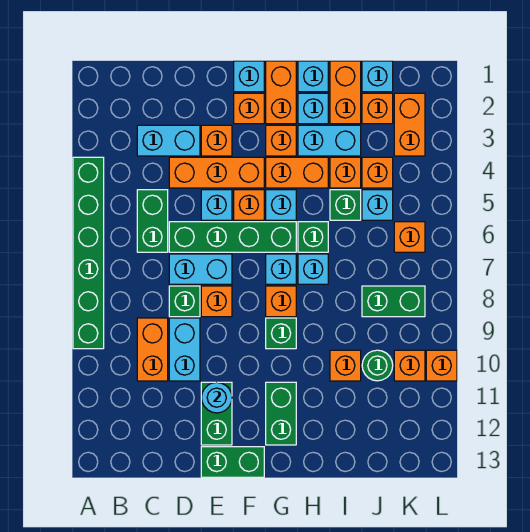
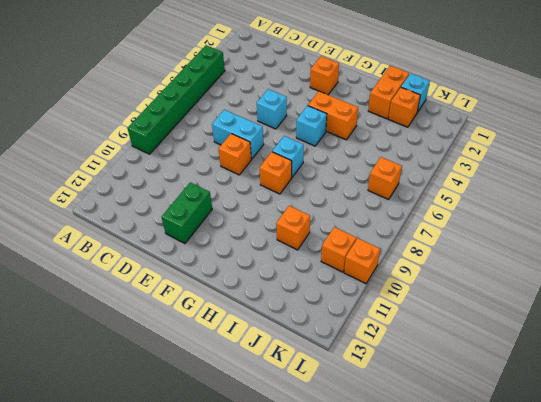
none -> cyan brick C3:D3 level 1
none -> green brick C5:C6 level 1
none -> orange brick C9:C10 level 1
none -> orange brick D4:F4 level 1

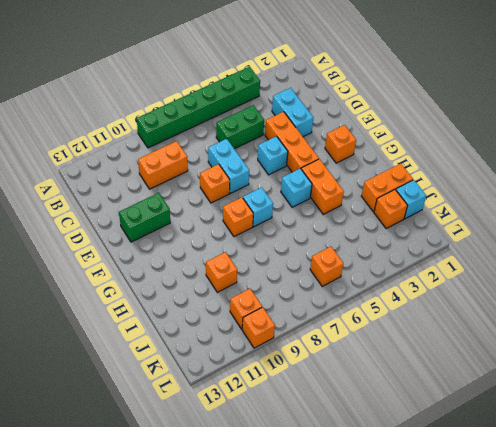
none -> green brick D6:G6 level 1
none -> green brick D8 level 1
none -> cyan brick D9:D10 level 1
none -> orange brick E3 level 1

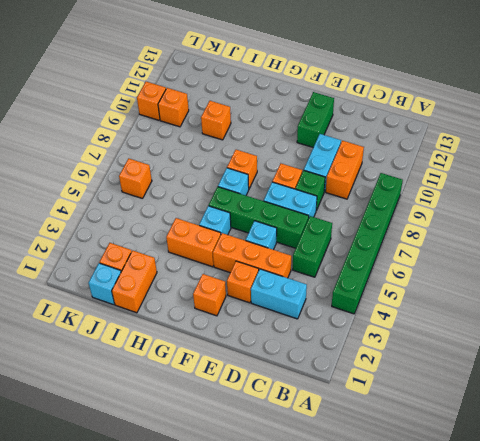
none -> green brick E13:F13 level 1
none -> cyan brick F1 level 1
none -> orange brick F5 level 1
none -> orange brick G1:G2 level 1

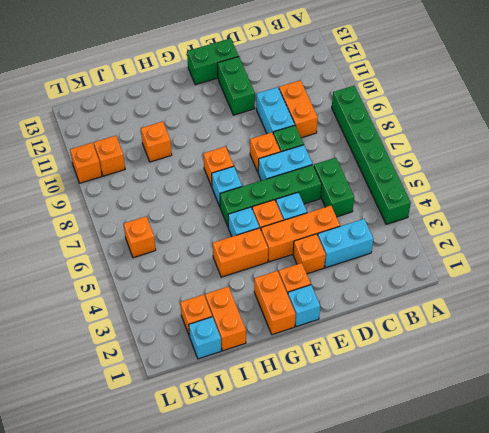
none -> orange brick G3 level 1
none -> green brick G9 level 1
none -> green brick G11:G12 level 1
none -> cyan brick H1 level 1

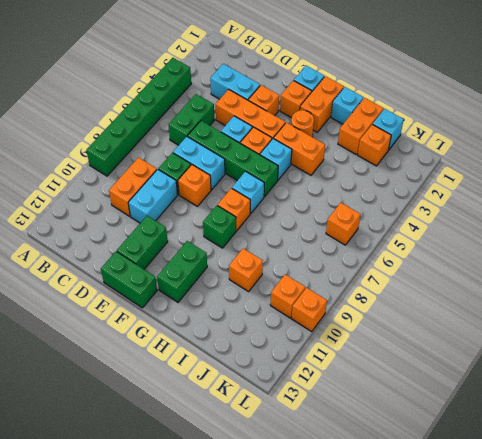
orange round brick G3 level 1 -> orange brick G3 level 1
none -> cyan brick H2 level 1
none -> cyan brick H3:I3 level 1
none -> green brick H6 level 1
none -> cyan brick H7 level 1

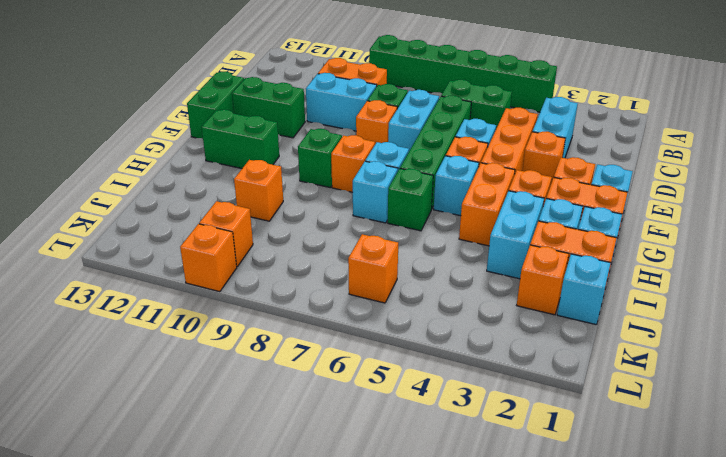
none -> orange brick I4 level 1
none -> green brick I5 level 1
none -> orange brick J4 level 1
none -> cyan brick J5 level 1

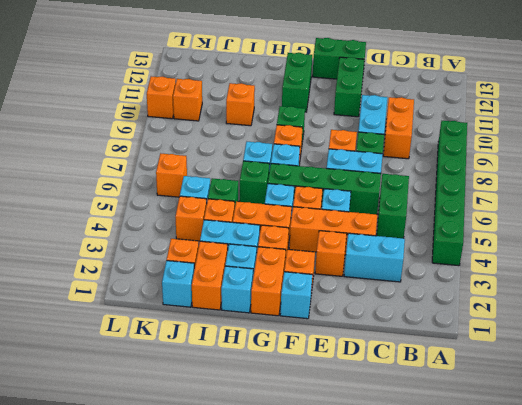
none -> green brick J8:K8 level 1
none -> green round brick J10 level 1
none -> orange brick K2:K3 level 1
none -> cyan round brick E11 level 2

